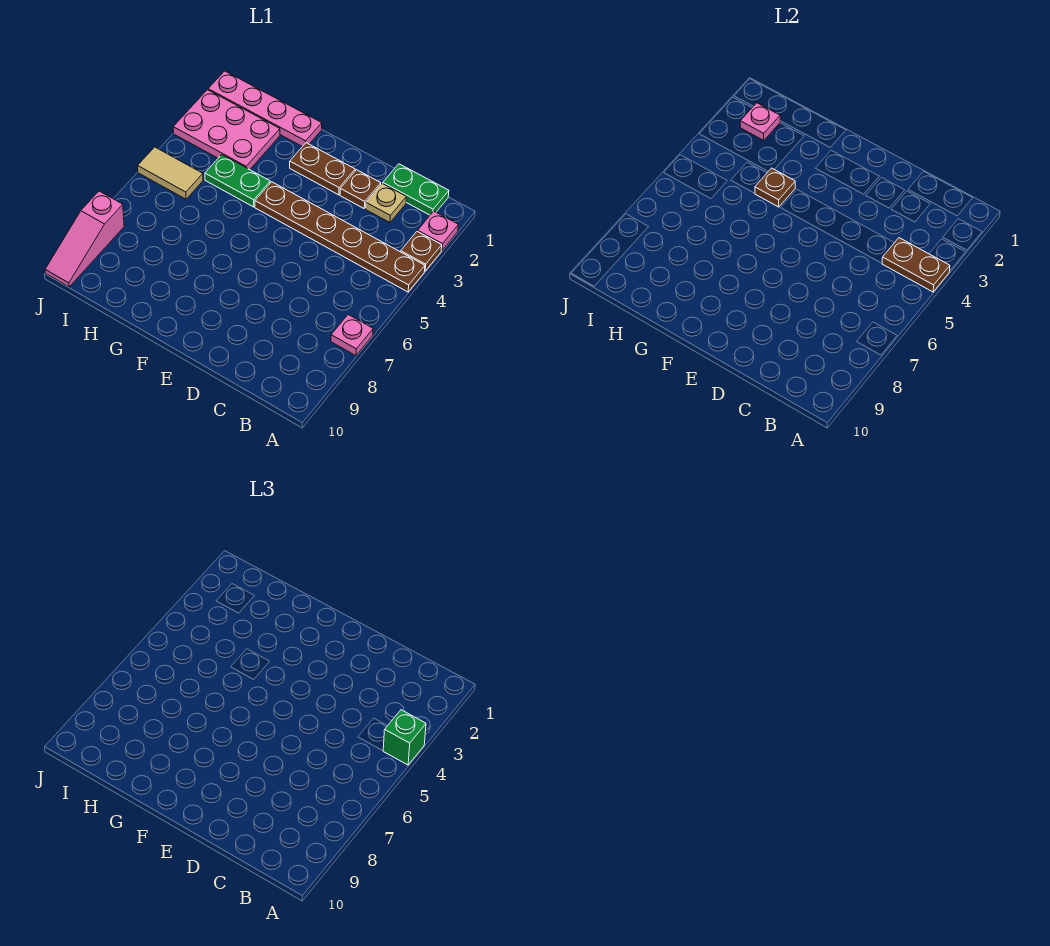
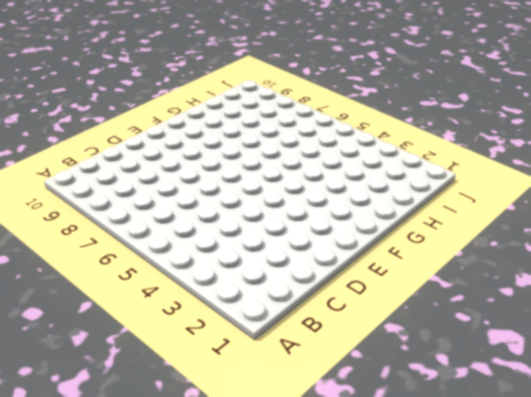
none -> pink plate A2 level 1
none -> brown plate A3 level 1
none -> brown plate A4:F4 level 1

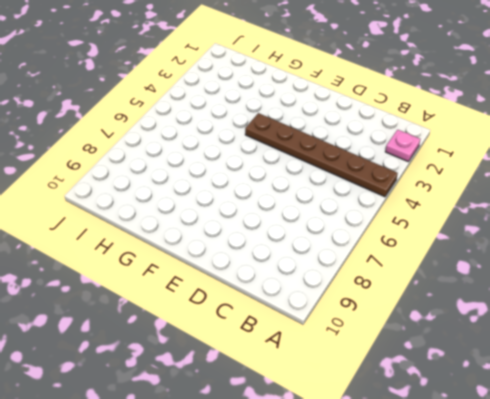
none -> brown plate A3 level 1
none -> pink plate A7 level 1
none -> green plate B1:C1 level 1

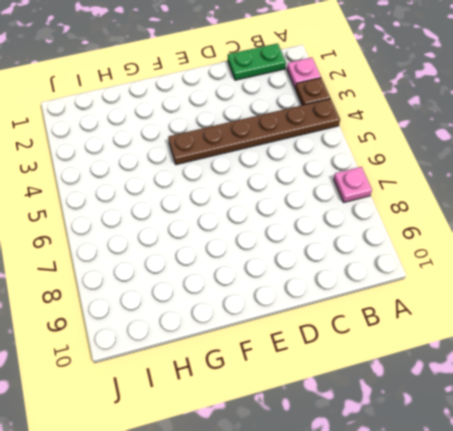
none -> tan plate C2 level 1
none -> brown plate D2 level 1
none -> brown plate E2:F2 level 1

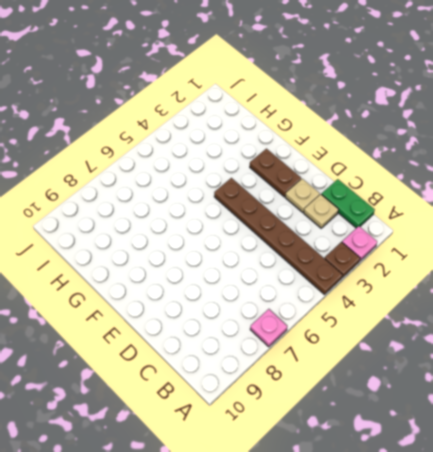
tan plate D2 level 1 -> brown plate D2 level 1
none -> pink plate G1:J1 level 1
none -> green plate G4:H4 level 1
none -> pink plate H2:J3 level 1

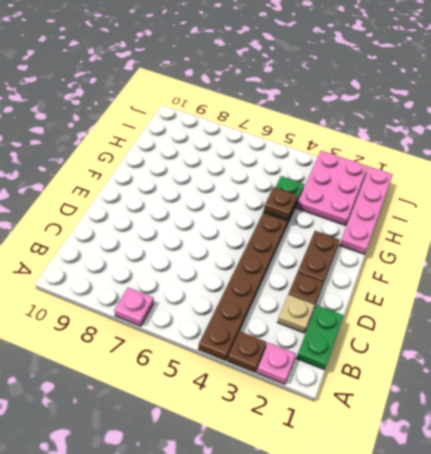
none -> tan tile I5:J5 level 1
none -> pink slope J8:J10 level 1 top 8
none -> brown plate A4:B4 level 2

